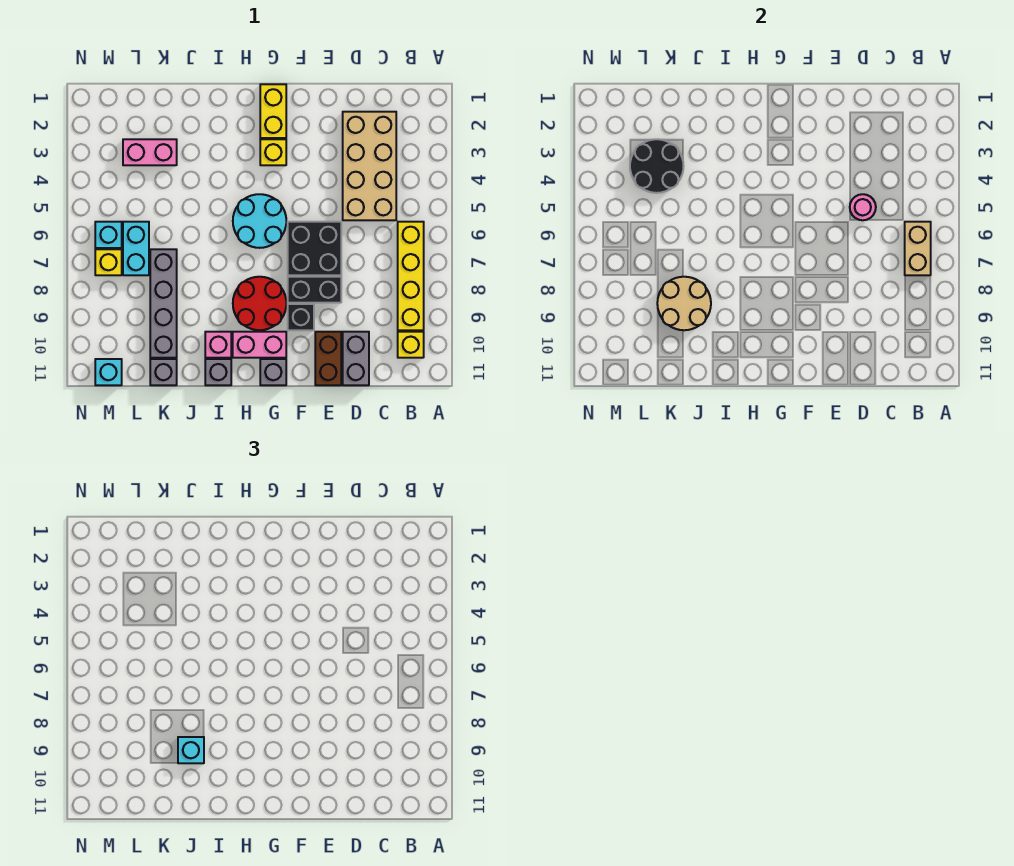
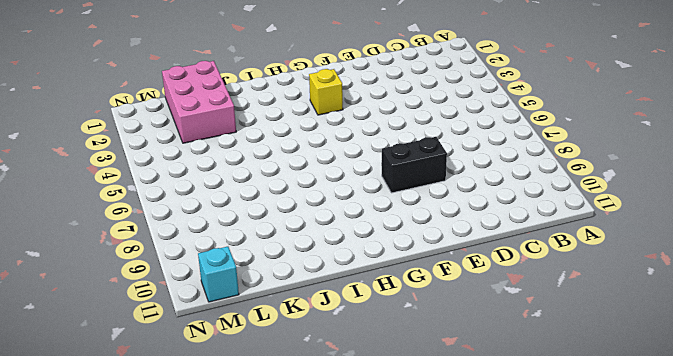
pink brick K1:L3 level 1 -> pink brick K3:L3 level 1
none -> yellow brick B6:B9 level 1
none -> yellow brick B10 level 1
none -> tan brick C2:D5 level 1

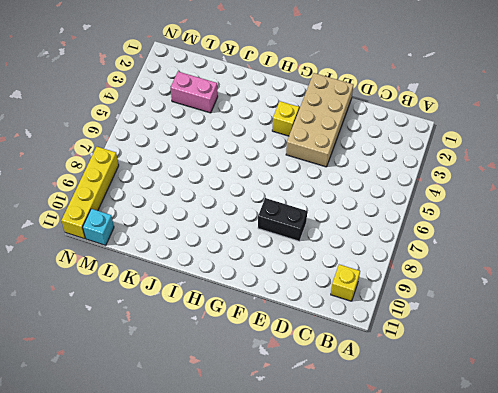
tan brick E1:F4 level 1 -> tan brick C2:D5 level 1
yellow brick N8:N11 level 1 -> yellow brick B6:B9 level 1
none -> grey brick D10:D11 level 1
none -> black brick E6:F7 level 1
none -> brown brick E10:E11 level 1

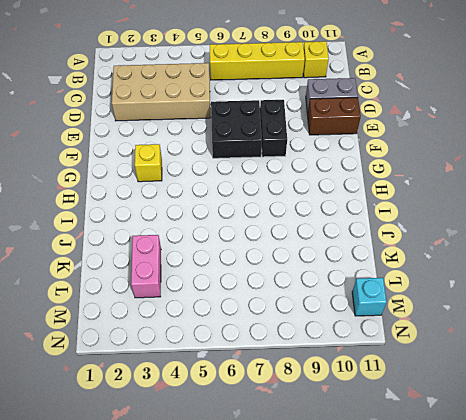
none -> black brick F9 level 1
none -> yellow brick G1:G2 level 1
none -> cyan round brick G5:H6 level 1

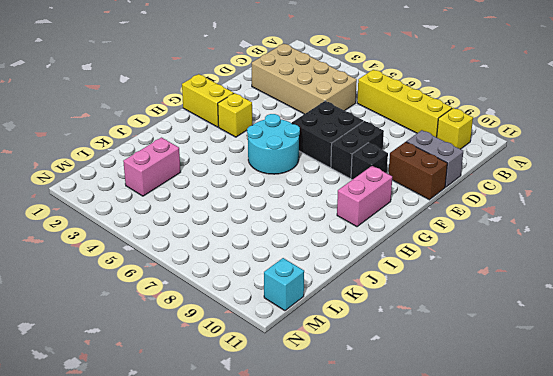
none -> red round brick G8:H9 level 1
none -> grey brick G11 level 1
none -> pink brick I10 level 1

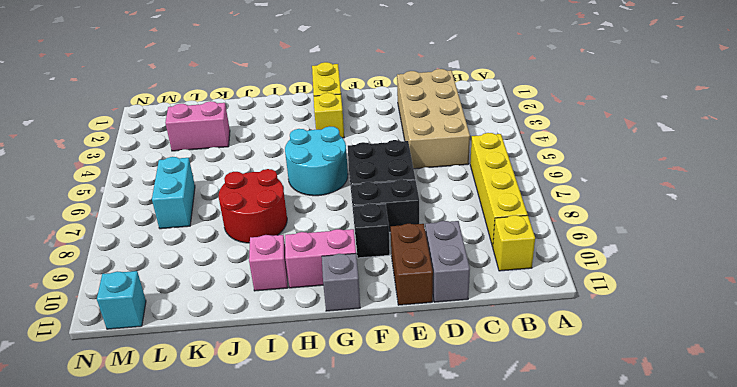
red round brick I7:J8 level 1 -> red round brick G8:H9 level 1
none -> grey brick I11 level 1
none -> grey brick K7:K10 level 1
none -> grey brick K11 level 1

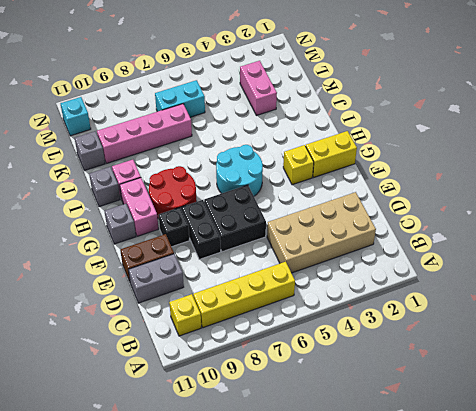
pink brick K7:K10 level 1 -> grey brick K7:K10 level 1
none -> cyan brick M6 level 1
none -> yellow brick M7 level 1
none -> tan brick B6:B7 level 2

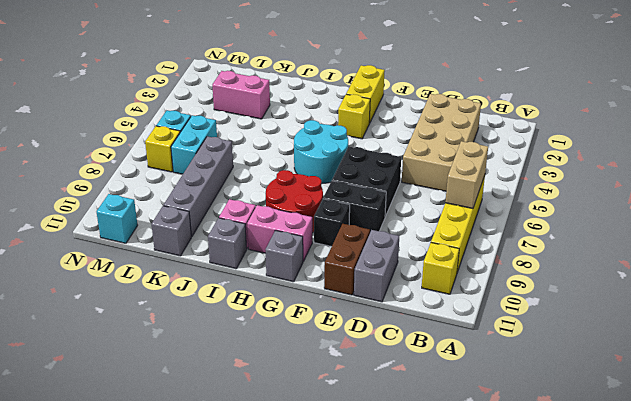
none -> pink round brick D5 level 2
none -> tan round brick J8:K9 level 2
none -> black round brick K3:L4 level 2

